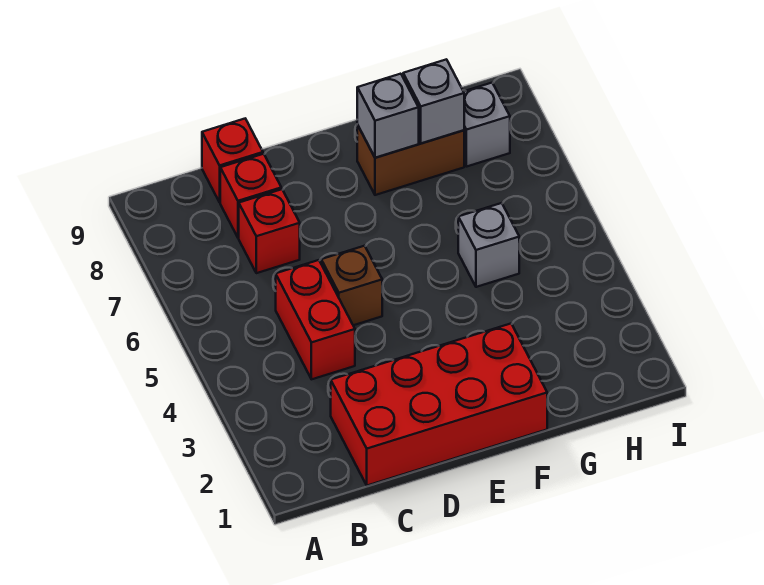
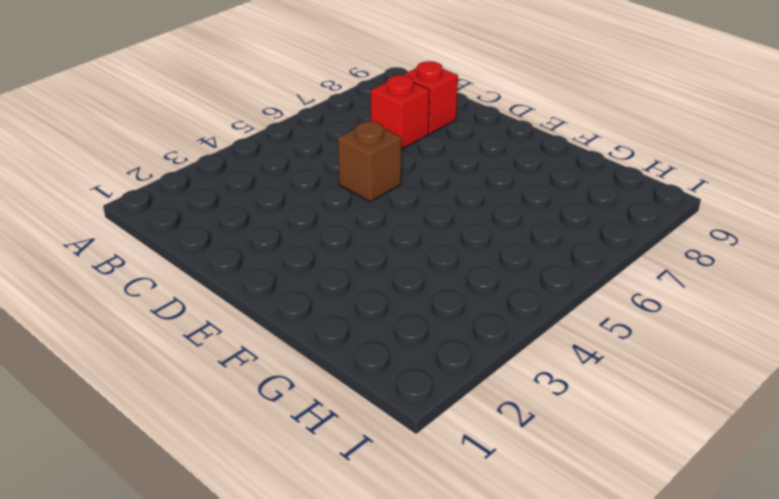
none -> red brick C1:F2 level 1
none -> red brick C4:C5 level 1

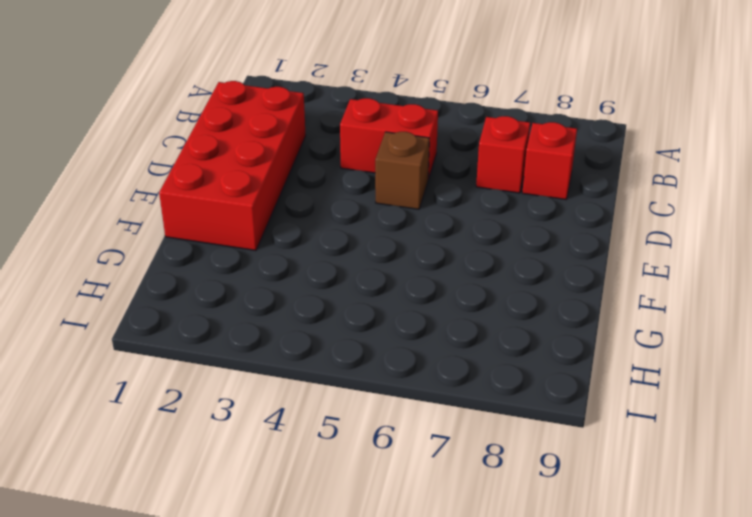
none -> red brick C9 level 1
none -> brown brick F8:G8 level 1

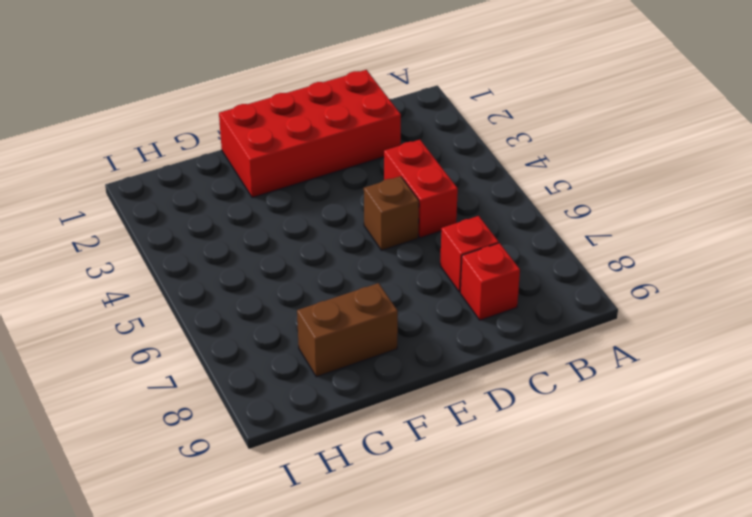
none -> red brick C9 level 1
none -> grey brick G5 level 1

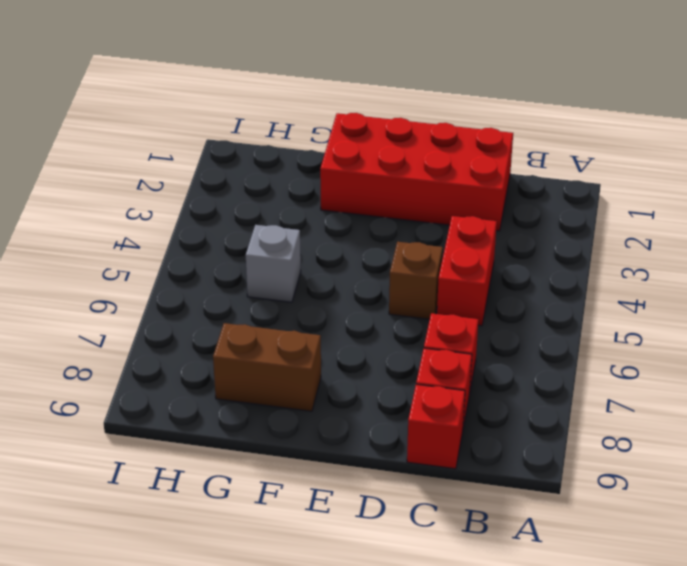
none -> grey brick H8 level 1
none -> grey brick F8 level 2

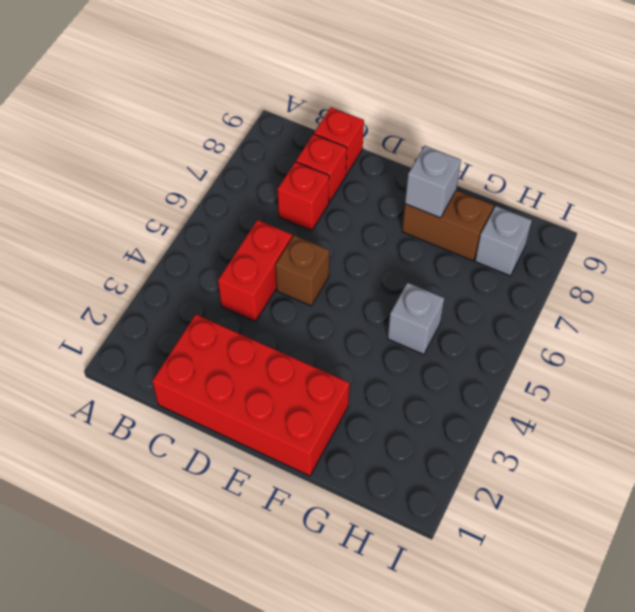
none -> grey brick G8 level 2

